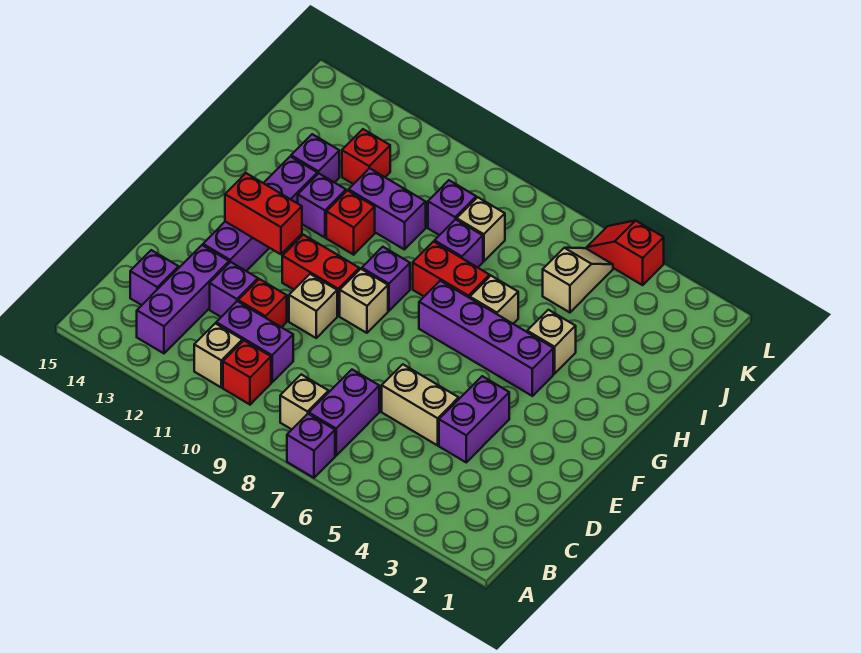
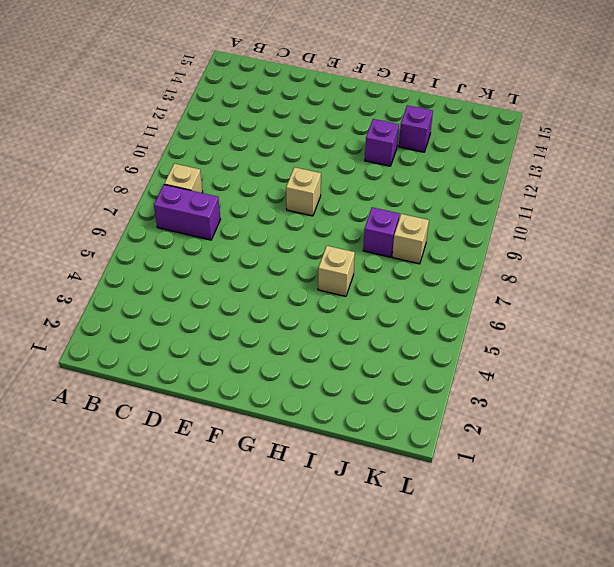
none -> purple brick A7 level 1
none -> red brick B10 level 1
none -> tan brick B11 level 1
none -> purple brick B13:D13 level 1

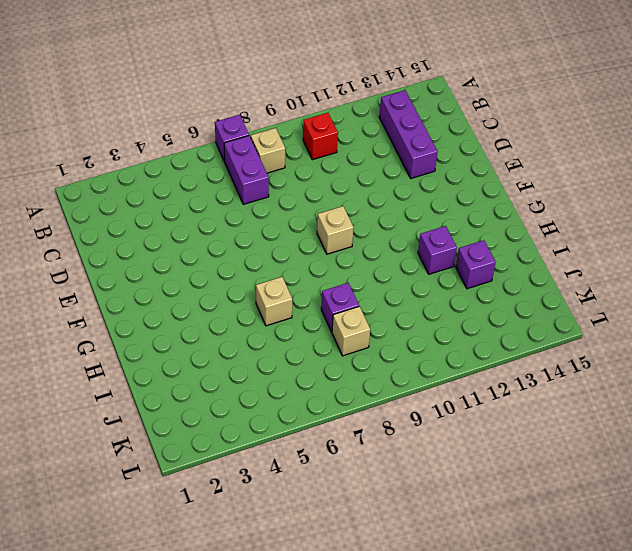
none -> tan brick B11 level 1
none -> purple brick C10:C11 level 1
none -> purple brick C14 level 1
none -> purple brick D4:E4 level 1

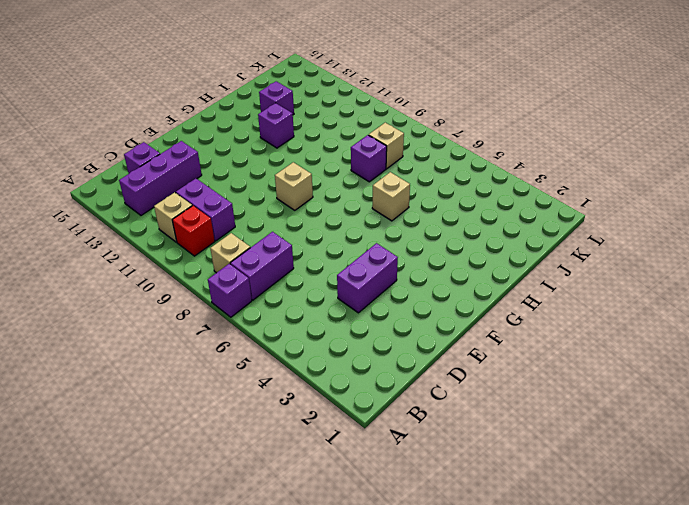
none -> tan brick D5:D6 level 1
none -> red brick D11 level 1
none -> purple brick D12 level 1
none -> tan brick E10 level 1

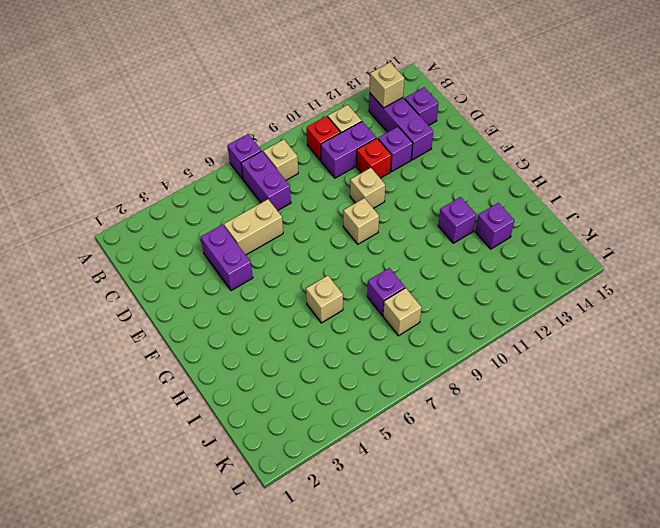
tan brick B13 level 2 -> tan brick H4 level 1
none -> purple brick E13:H13 level 1
none -> red brick F10:F11 level 1
none -> purple brick G4:G7 level 1
none -> purple brick G9 level 1

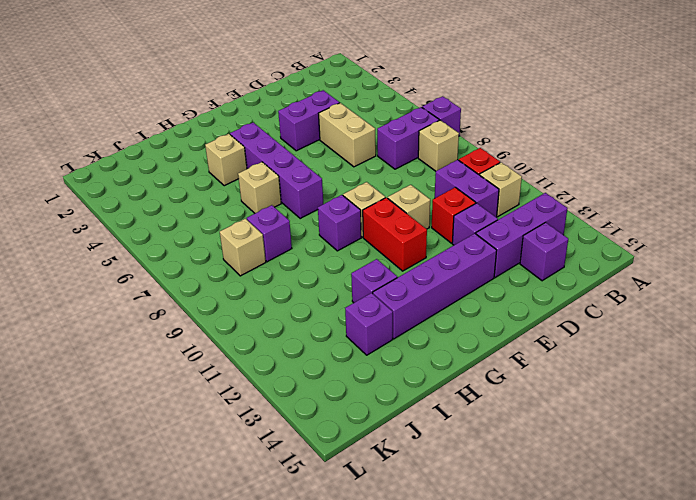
none -> red brick H7:H8 level 1
none -> red brick H11 level 1
none -> purple brick I10:I11 level 1
none -> tan slope J5:K5 level 1 top J

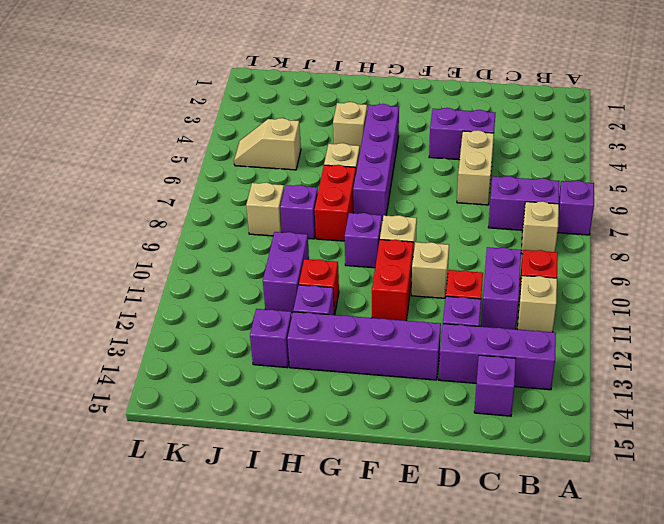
none -> purple brick J9 level 1
none -> red brick J12 level 1
none -> red slope L4:L5 level 1 top 4
none -> red brick F12:F13 level 2

